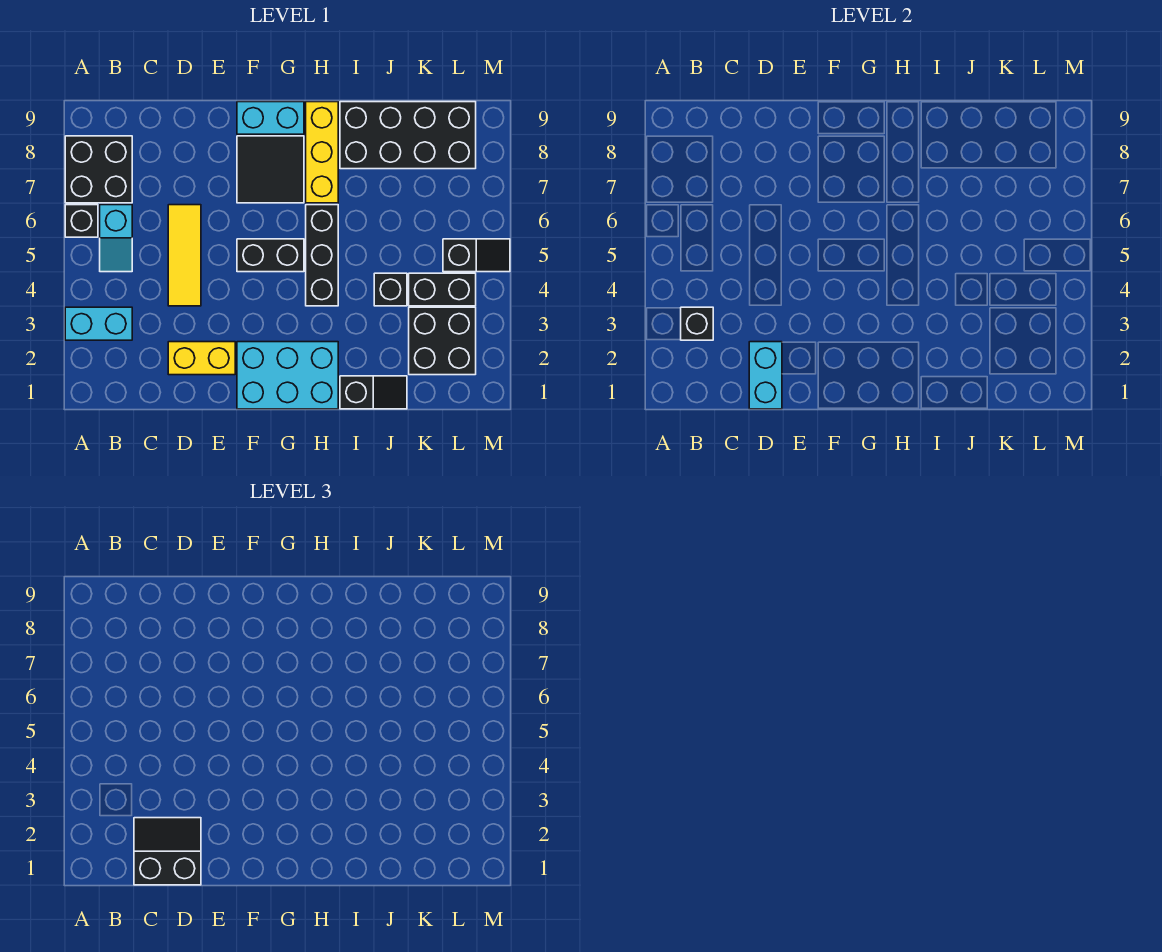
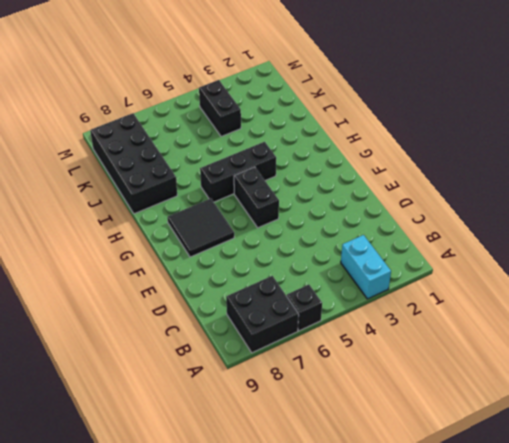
none -> cyan slope B5:B6 level 1 top 6
none -> yellow brick D2:E2 level 1
none -> yellow tile D4:D6 level 1

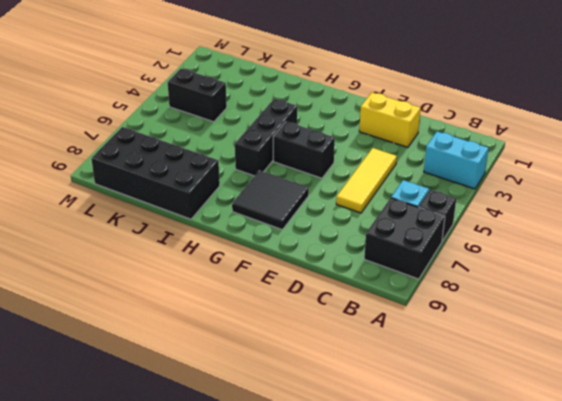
none -> cyan brick F1:H2 level 1
none -> cyan brick F9:G9 level 1
none -> yellow brick H7:H9 level 1

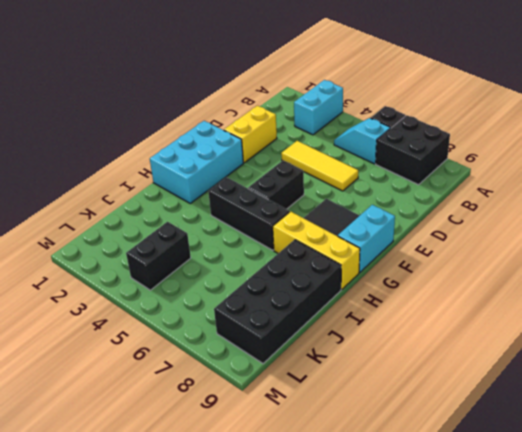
none -> black slope I1:J1 level 1 top I
none -> black brick J4 level 1
none -> black brick K2:L3 level 1

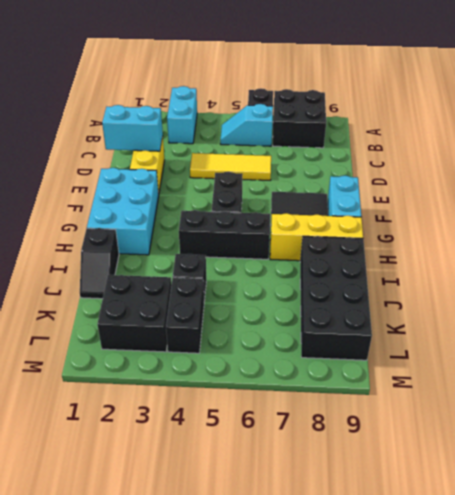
none -> black slope L5:M5 level 1 top L
none -> black brick B3 level 2
none -> black slope C1:D2 level 3 top 1

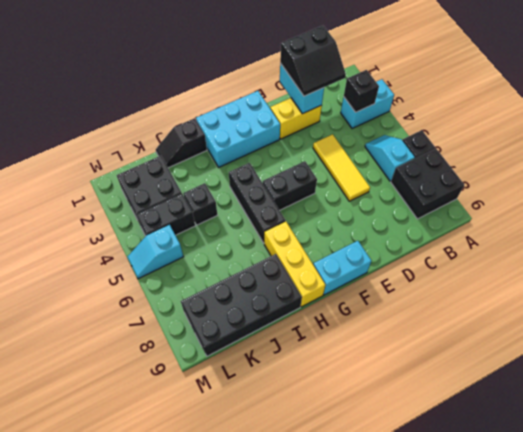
cyan slope L5:M5 level 1 top L -> black slope L5:M5 level 1 top L
none -> black tile F7:G8 level 1

